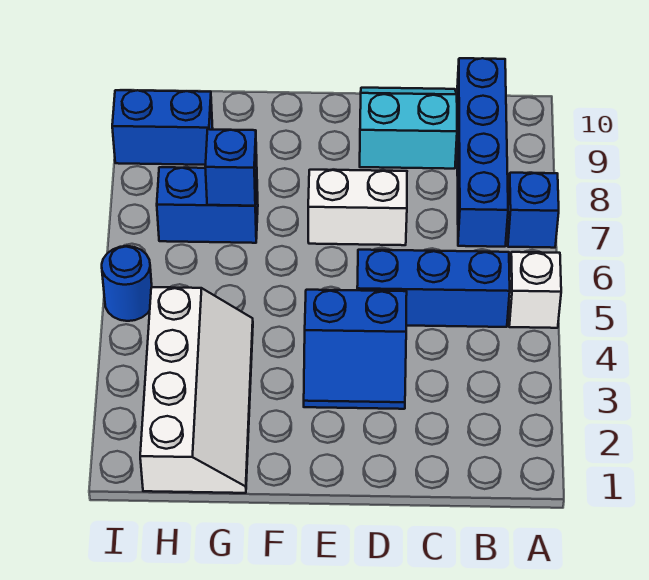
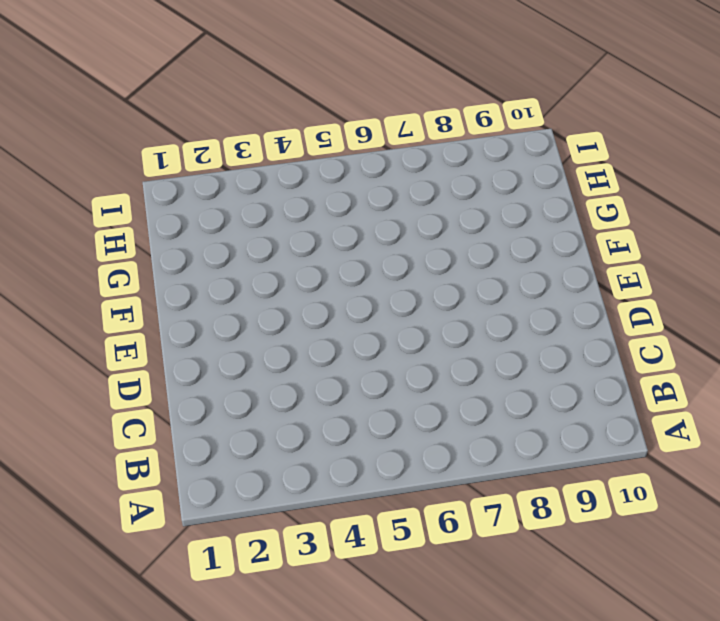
none -> white brick A5 level 1
none -> blue brick A7 level 1
none -> blue brick B5:D5 level 1

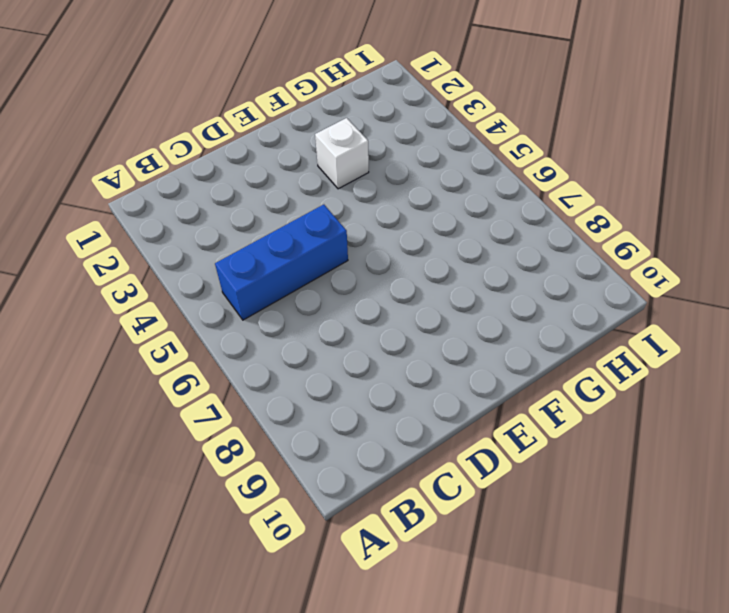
white brick F3 level 1 -> white brick A5 level 1
none -> blue brick A7 level 1
none -> blue brick B7:B10 level 1
none -> cyan slope C9:D10 level 1 top 9

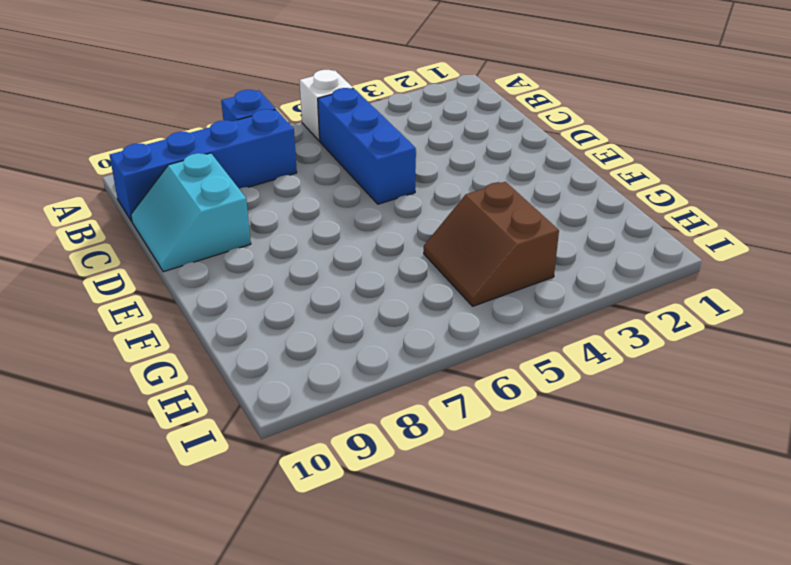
brown slope G4:H5 level 1 top 4 -> white slope G1:H4 level 1 top H
none -> blue slope D3:E4 level 1 top 4
none -> white brick D7:E7 level 1
none -> blue brick G7:H7 level 1

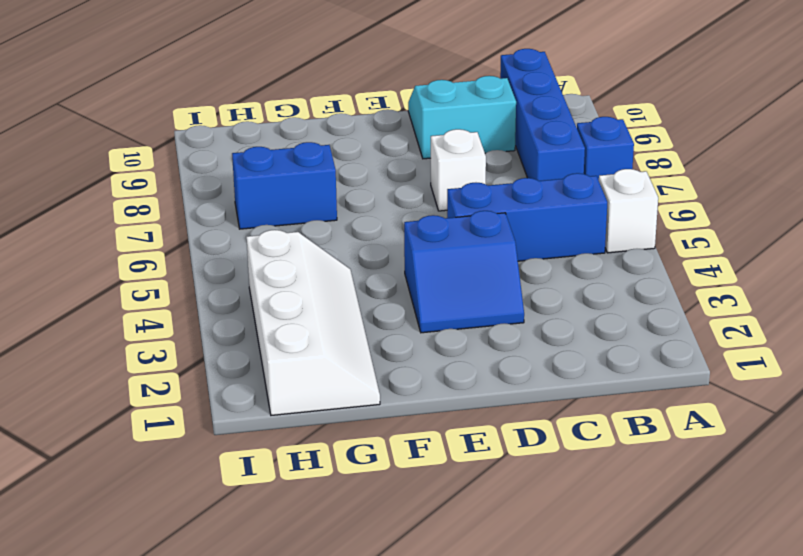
white brick D7 level 1 -> white brick D7:E7 level 1
none -> blue brick H9:I9 level 1
none -> blue round brick I5 level 1
none -> blue brick G7 level 2

